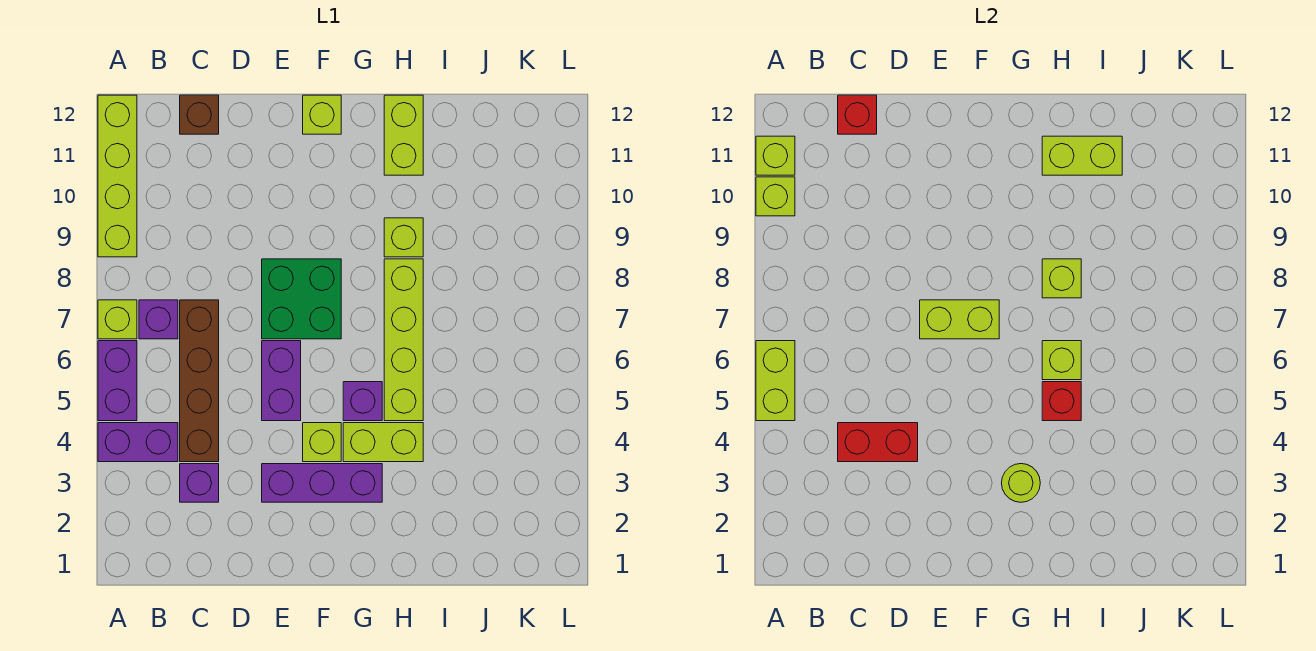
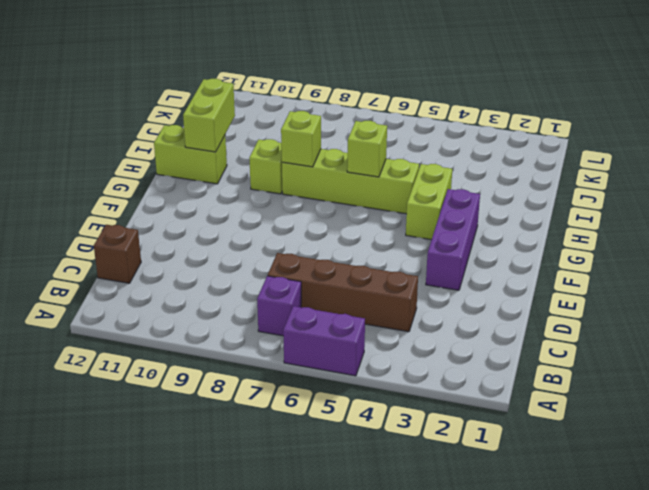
none -> purple brick A4:B4 level 1
none -> lime brick A7 level 1
none -> lime brick A9:A12 level 1

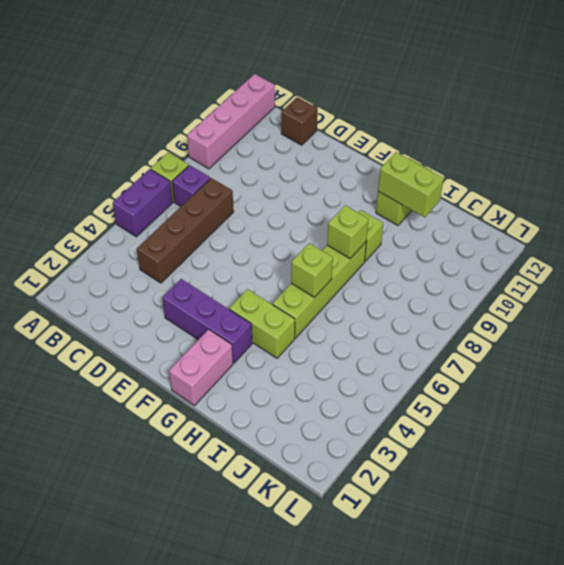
pink brick A9:A12 level 1 -> lime brick A9:A12 level 1
pink brick G1:G2 level 1 -> none
none -> purple brick A4:B4 level 1
none -> purple brick C3 level 1
none -> purple brick E5:E6 level 1

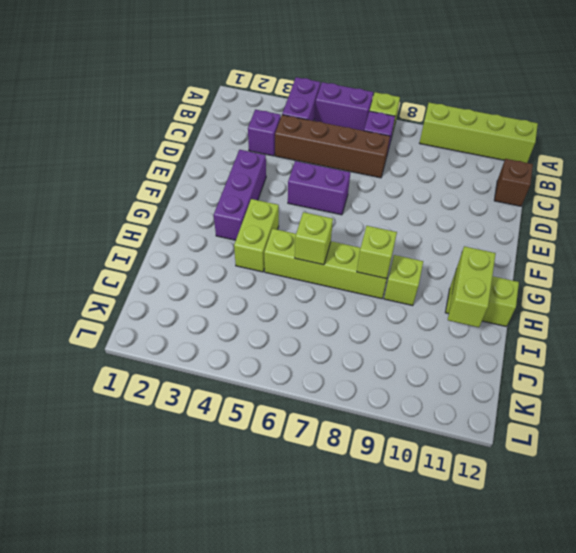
none -> green brick E7:F8 level 1
none -> lime brick F4 level 1
none -> lime brick F12 level 1

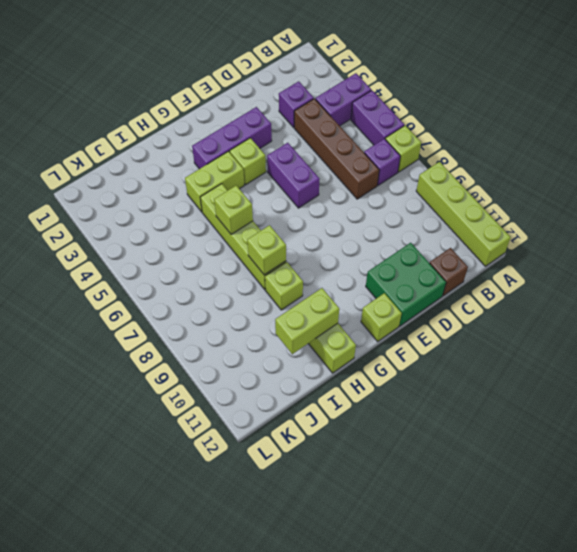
green brick D11:E12 level 1 -> green brick E7:F8 level 1
none -> purple brick G5 level 1
none -> lime brick A5:A6 level 2
none -> lime brick A10 level 2

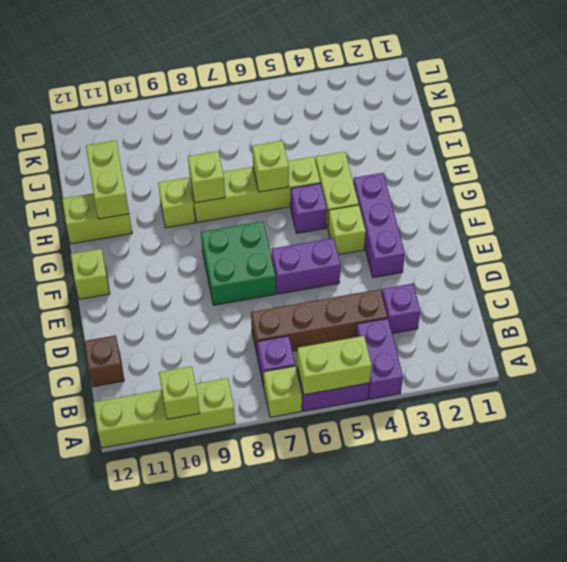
none -> lime brick A11 level 2
none -> red brick C4:D4 level 2
none -> red brick C12 level 2

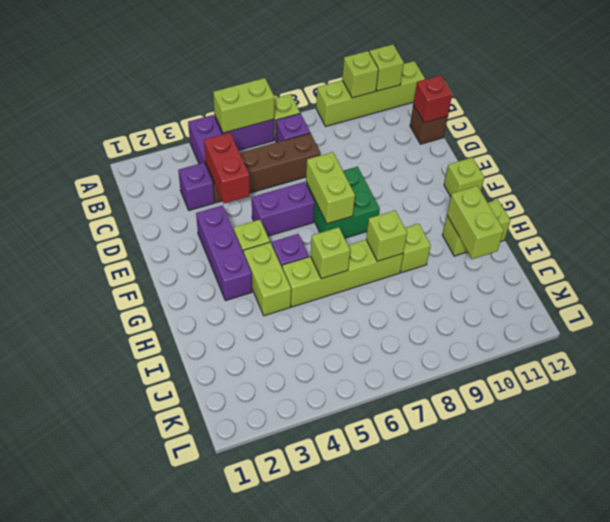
none -> lime round brick G3 level 2
none -> red brick H5 level 2

